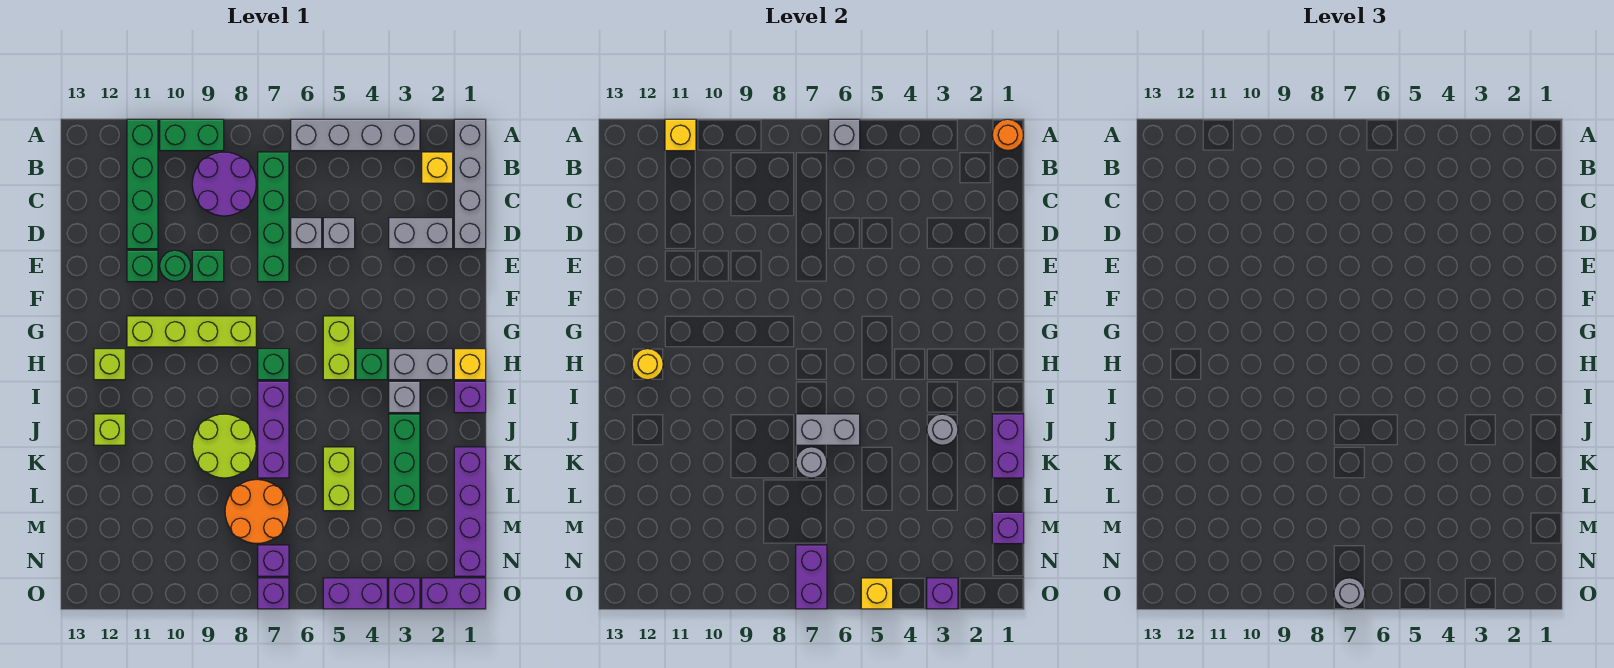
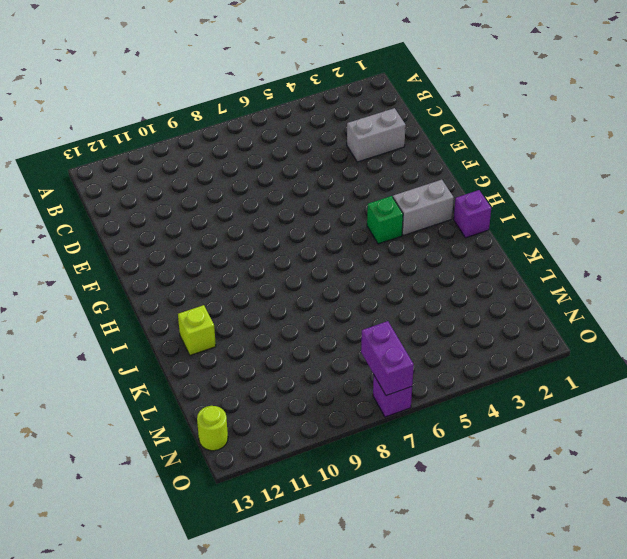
lime round brick N13 level 1 -> none
none -> grey brick A1:D1 level 1
none -> grey brick A3:A6 level 1
none -> green brick A9:A10 level 1
none -> green brick A11:D11 level 1

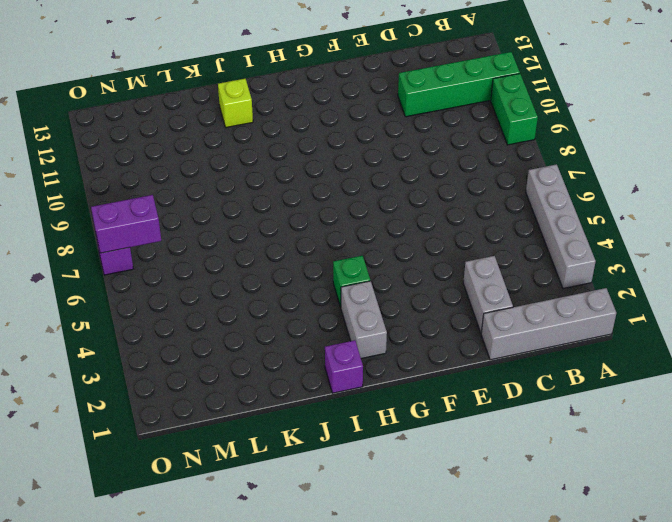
none -> yellow brick B2 level 1
none -> green brick B7:E7 level 1
none -> purple round brick B8:C9 level 1
none -> grey brick D5 level 1

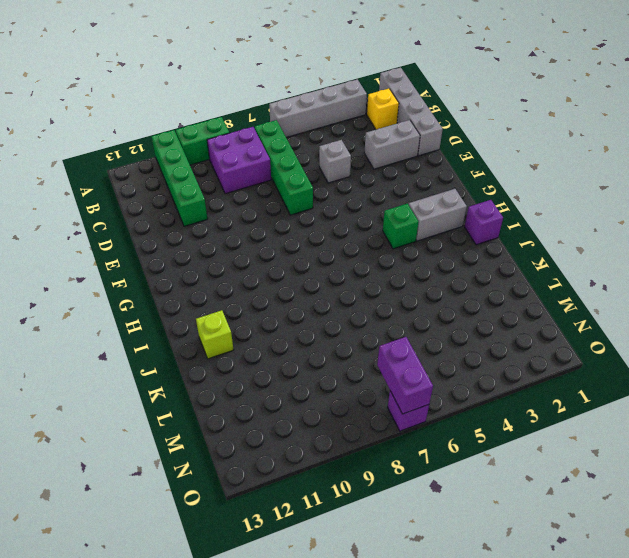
purple brick B8:C9 level 1 -> purple round brick B8:C9 level 1
none -> grey brick D6 level 1
none -> green brick E9 level 1
none -> green round brick E10 level 1
none -> green brick E11 level 1

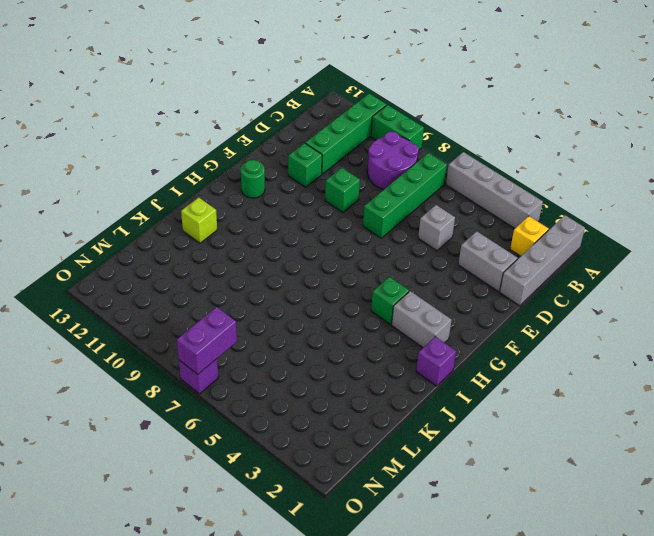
green round brick G12 level 1 -> green round brick E10 level 1
none -> grey brick D6 level 1
none -> lime brick G5:H5 level 1
none -> lime brick G8:G11 level 1
none -> yellow brick H1 level 1

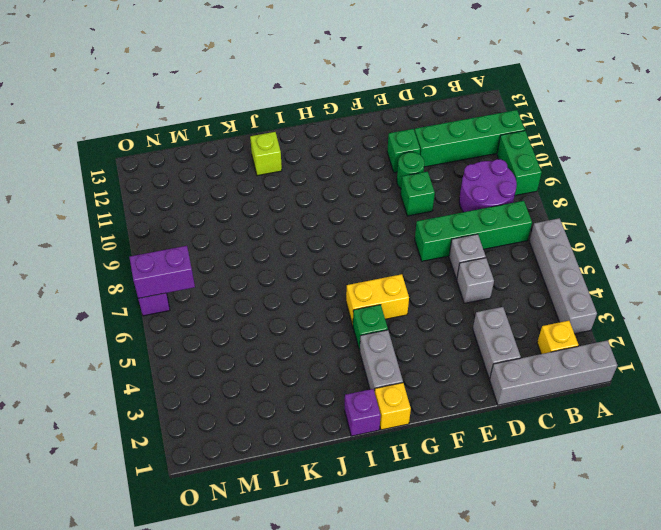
yellow brick G5:H5 level 1 -> lime brick G5:H5 level 1
none -> lime brick G8:G11 level 1
none -> green brick H7 level 1
none -> lime brick H12 level 1
none -> grey brick I3 level 1

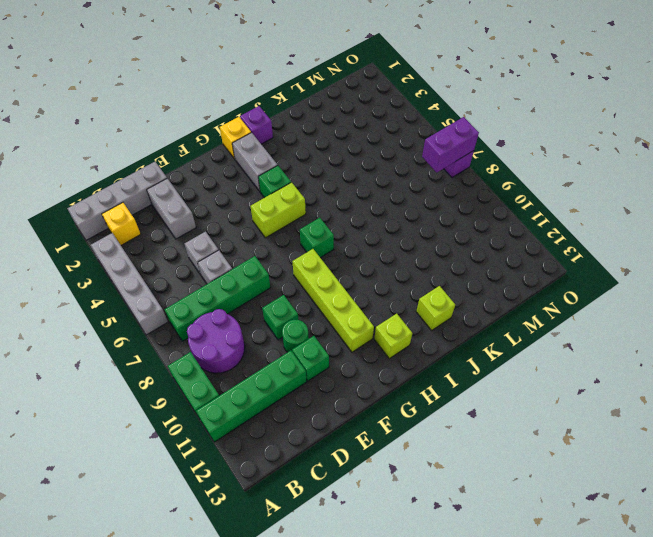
none -> grey brick I3 level 1
none -> purple brick I7:K7 level 1
none -> green brick J3:L3 level 1
none -> lime round brick J8:K9 level 1

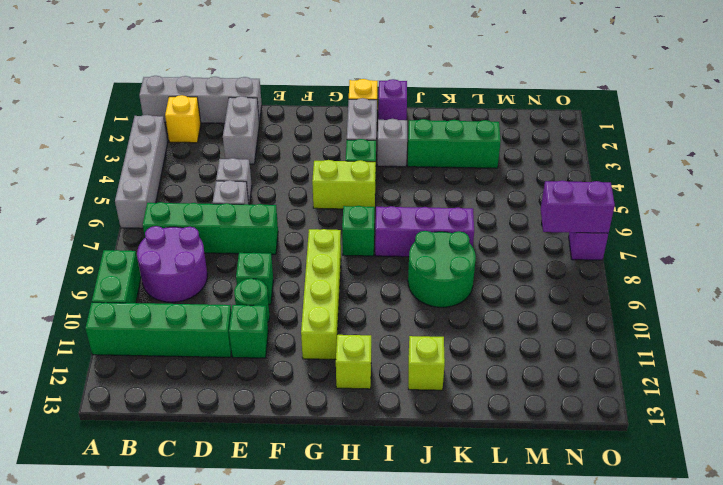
green round brick J8:K9 level 1 -> lime round brick J8:K9 level 1
none -> purple brick K1:N1 level 1
none -> lime brick K5:L5 level 1
none -> orange round brick L7:M8 level 1
none -> purple brick N7 level 1

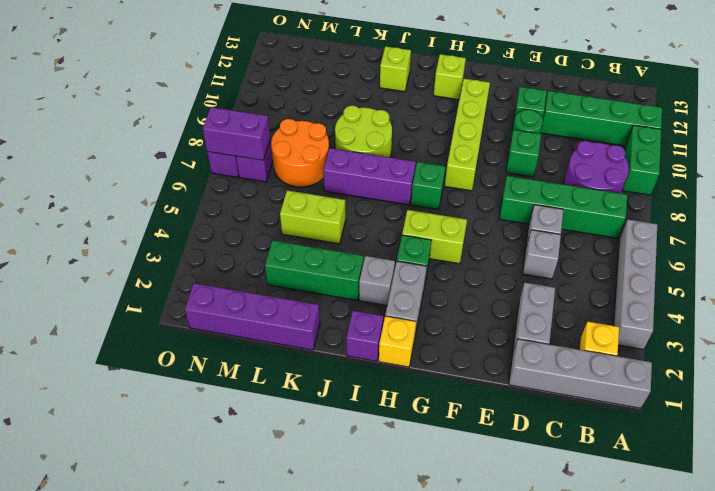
none -> purple brick O1:O2 level 1
none -> purple brick O3 level 1
none -> purple brick O4:O5 level 1
none -> orange round brick A1 level 2

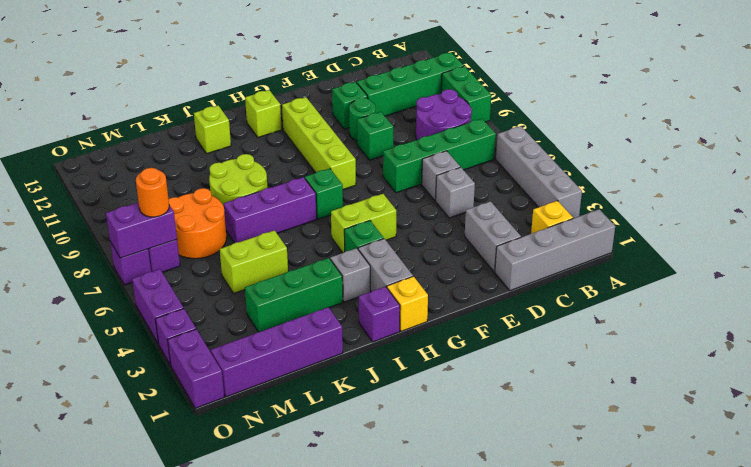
orange round brick N7 level 3 -> orange round brick A1 level 2
none -> grey brick A6 level 2
none -> yellow brick A11 level 2
none -> yellow round brick H12 level 2
none -> purple brick J1:K1 level 2

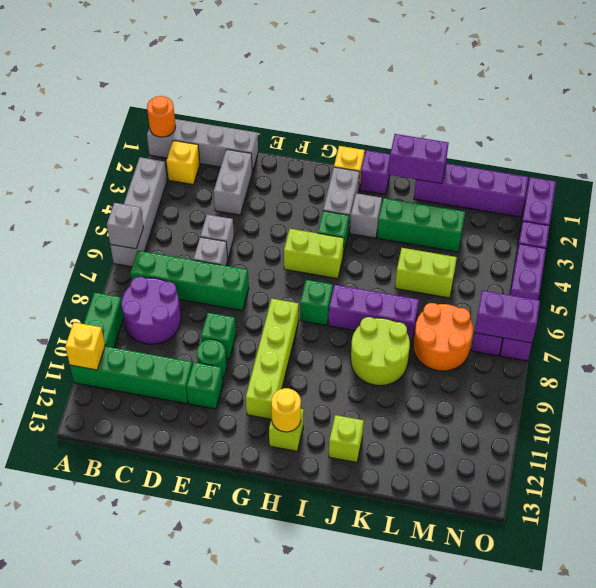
none -> grey round brick J3 level 2
none -> grey brick J6:J7 level 2
none -> grey round brick K7 level 2
none -> purple brick M1 level 2

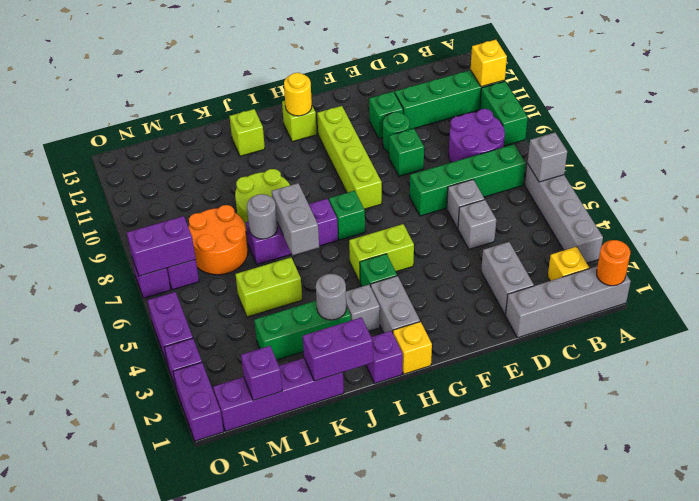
none -> purple brick O3 level 2
none -> yellow brick O5 level 2
none -> grey round brick O7 level 3

